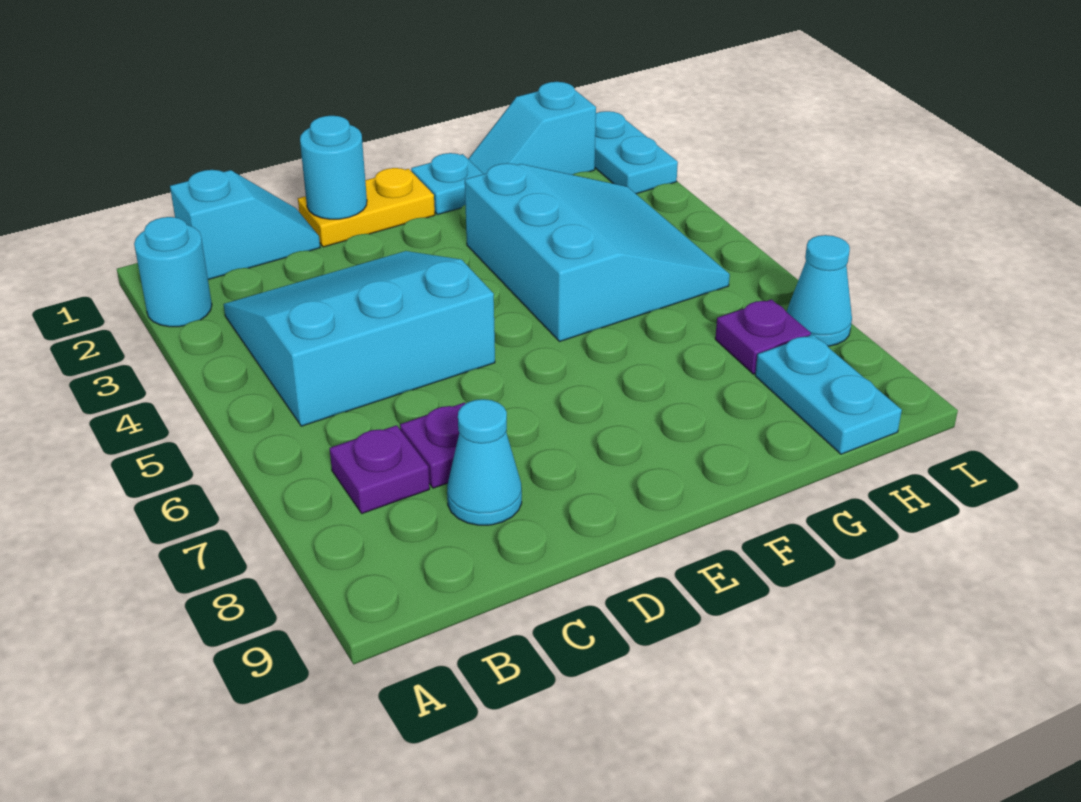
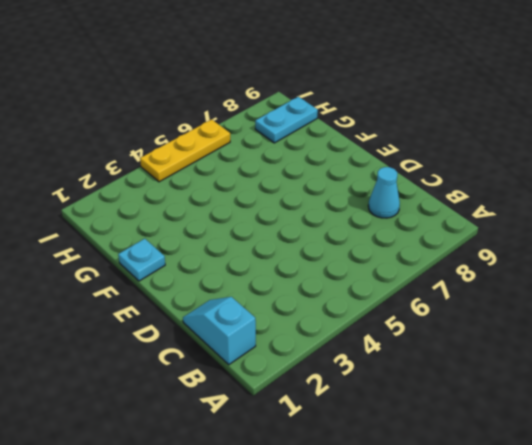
yellow plate I4:I6 level 1 -> none
none -> cyan round brick A2 level 1
none -> cyan slope B3:D5 level 1 top 5
none -> purple plate B7 level 1

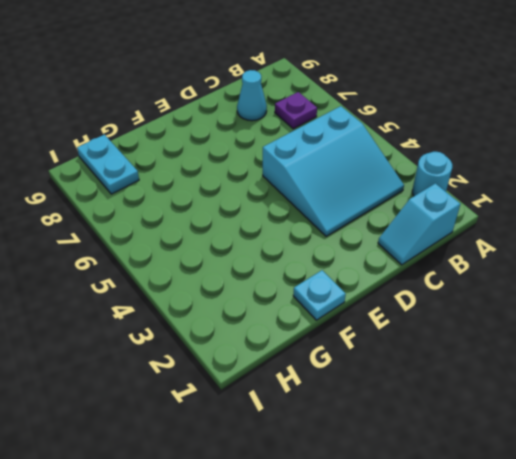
none -> purple plate C7 level 1
none -> yellow plate D1:E1 level 1
none -> cyan slope F3:H5 level 1 top F

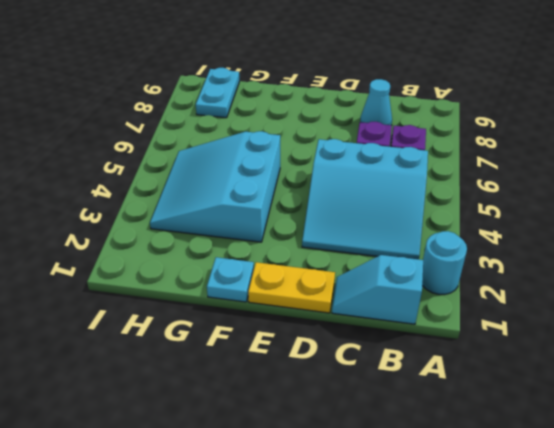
none -> cyan slope G1:H1 level 1 top H
none -> purple plate H7 level 1
none -> cyan plate I1:I2 level 1

